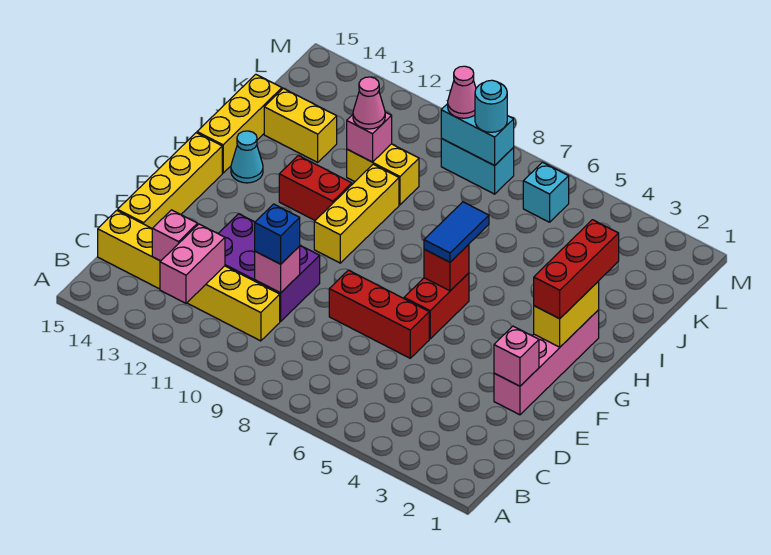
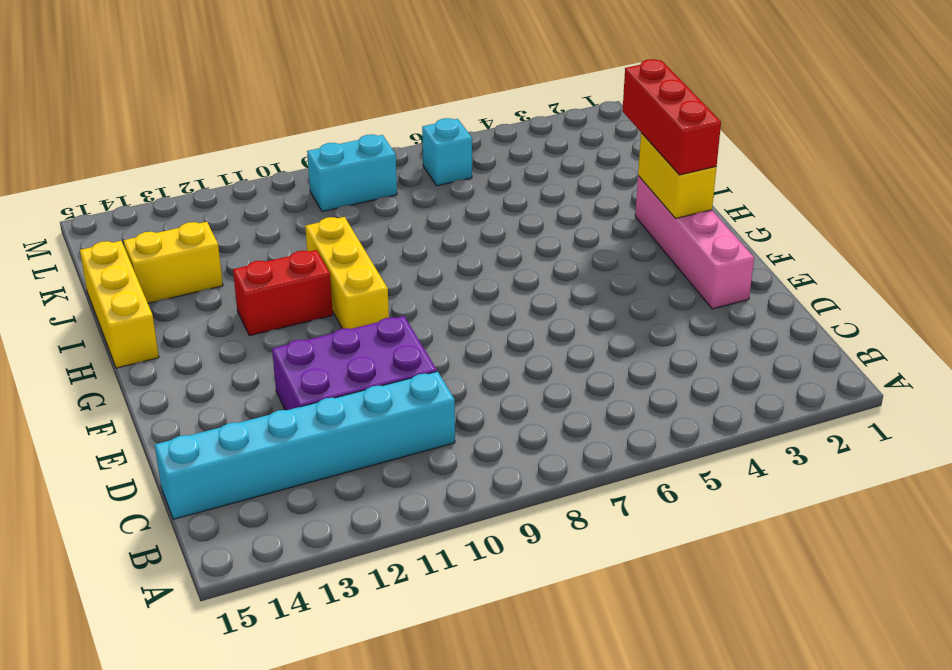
cyan brick C10:C15 level 1 -> yellow brick C10:C15 level 1
none -> yellow brick D15:G15 level 1
none -> red brick E6:E8 level 1
none -> red brick F6:G6 level 1

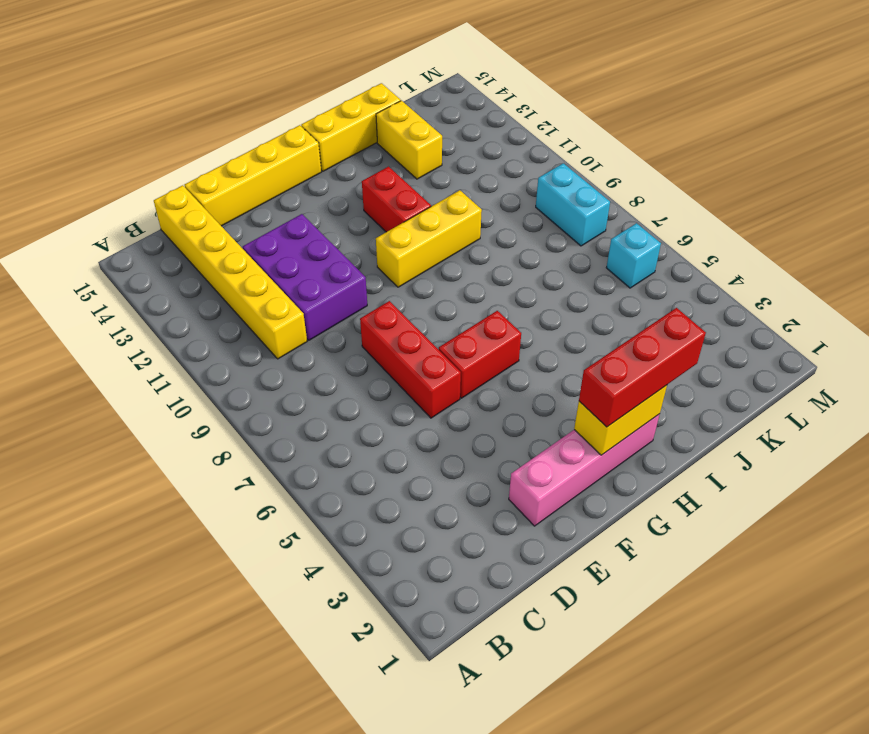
none -> cyan cone H14 level 1
none -> yellow brick J10:J11 level 1
none -> pink brick B12:C12 level 2

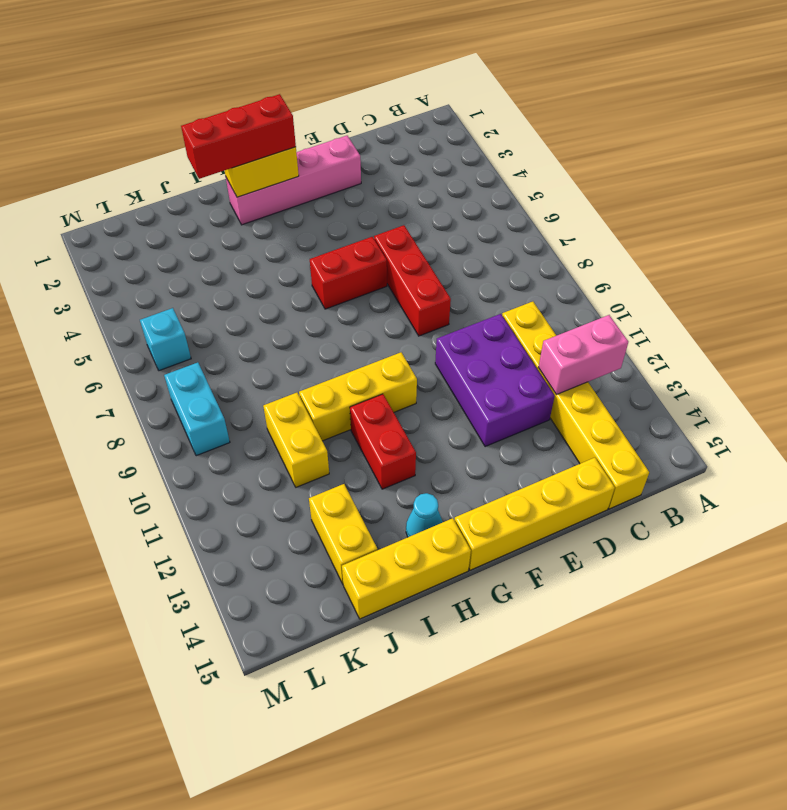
none -> pink brick C13 level 2
none -> pink brick D10 level 2
none -> pink brick E2 level 2

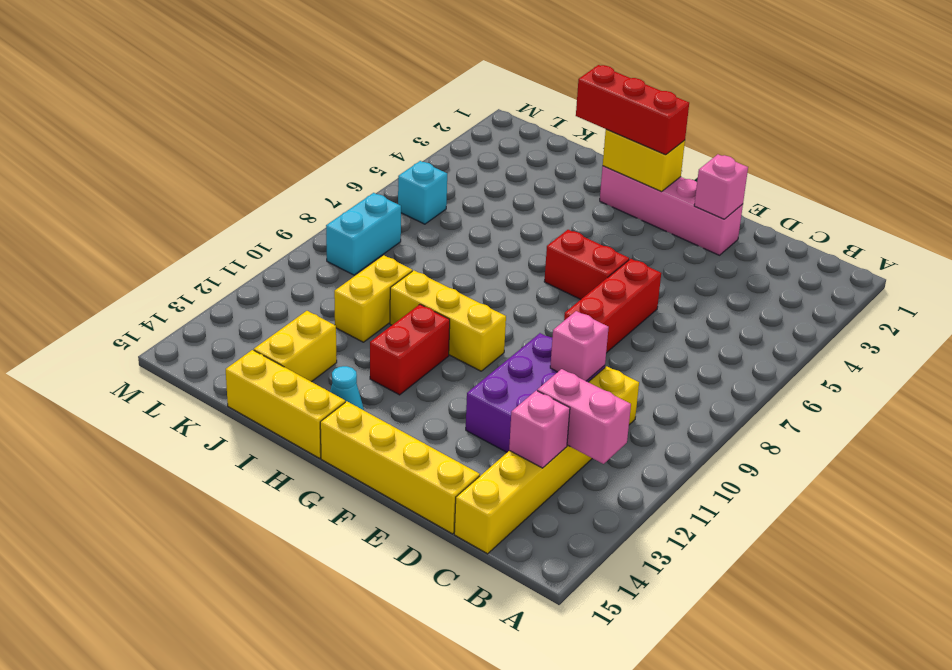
none -> red brick G6 level 2
none -> pink brick J11 level 2
none -> cyan brick L8:L9 level 2

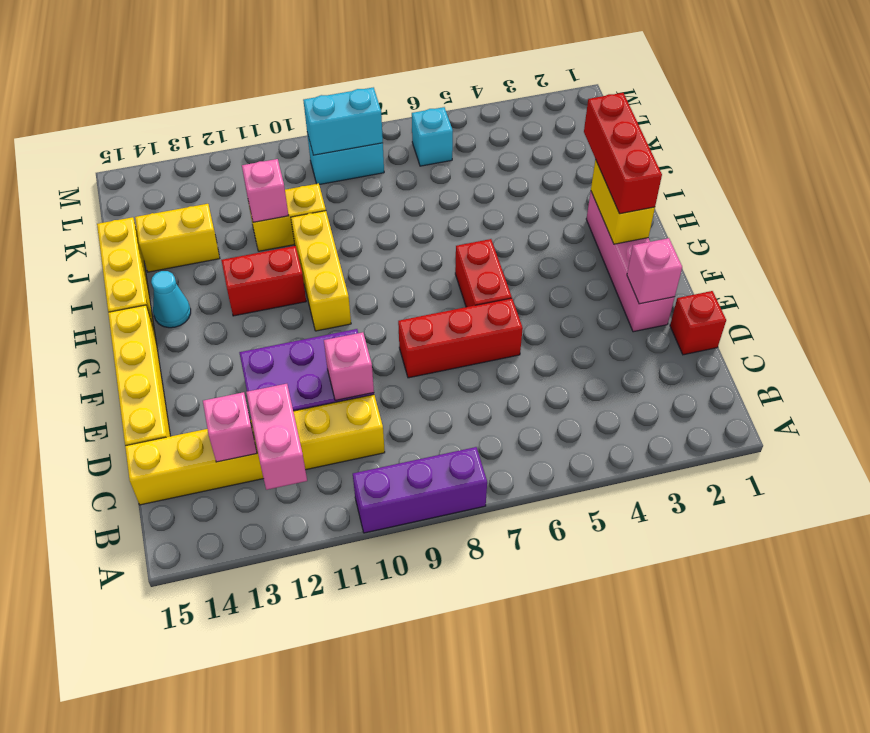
purple brick A8:A10 level 1 -> none
red brick D1 level 1 -> red brick G6 level 2
none -> blue brick D10 level 3
none -> blue tile G6:H6 level 3
none -> pink cone J11 level 3

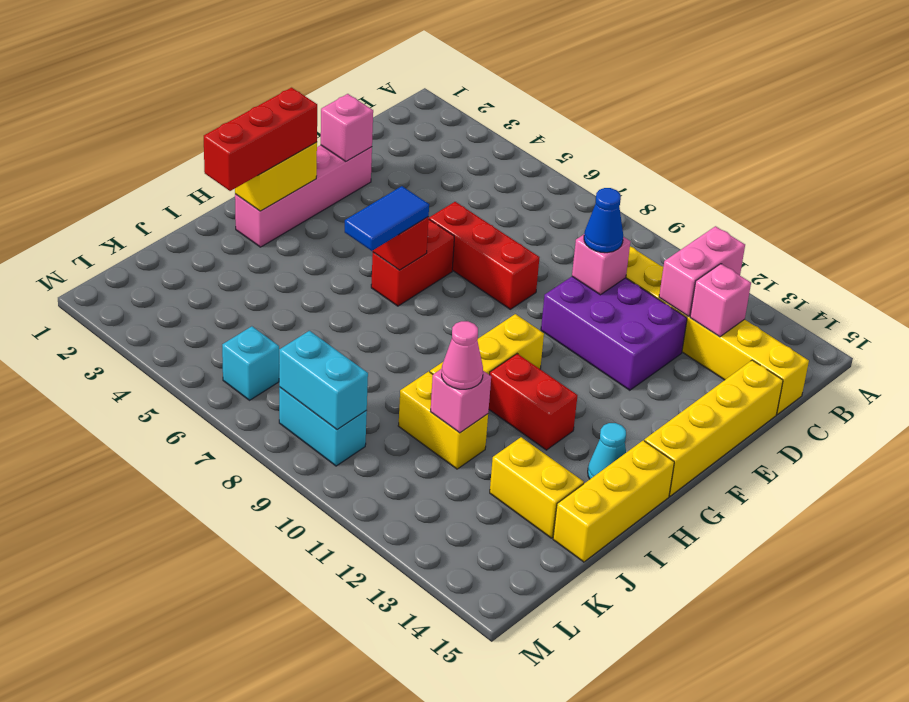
blue cone D10 level 3 -> blue brick D10 level 3
none -> cyan round brick L8 level 3
none -> pink cone L9 level 3

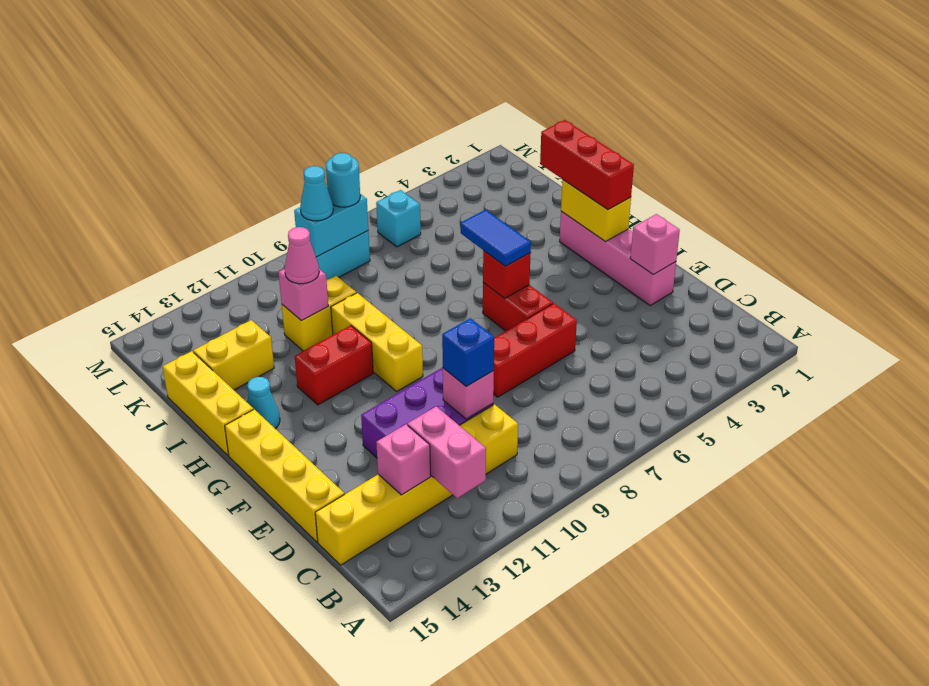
cyan cone L9 level 3 -> pink cone L9 level 3

